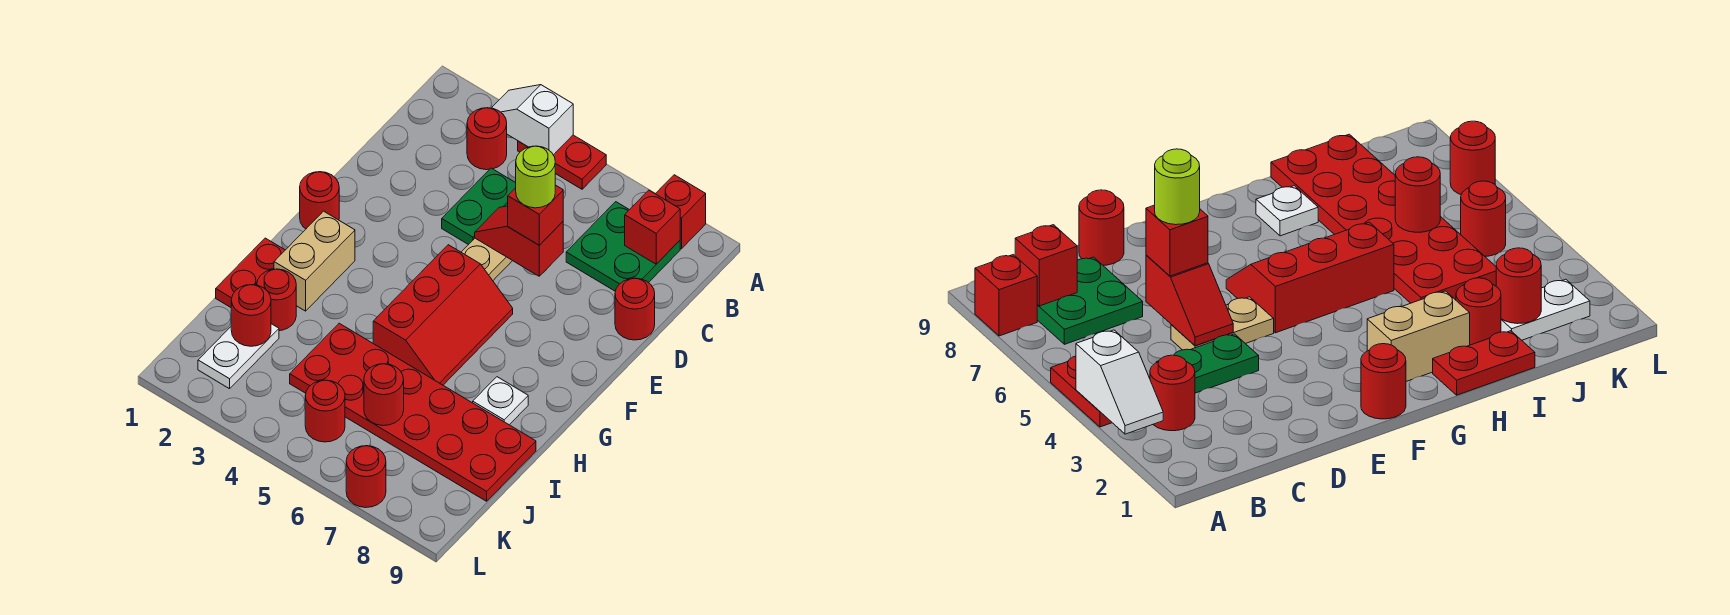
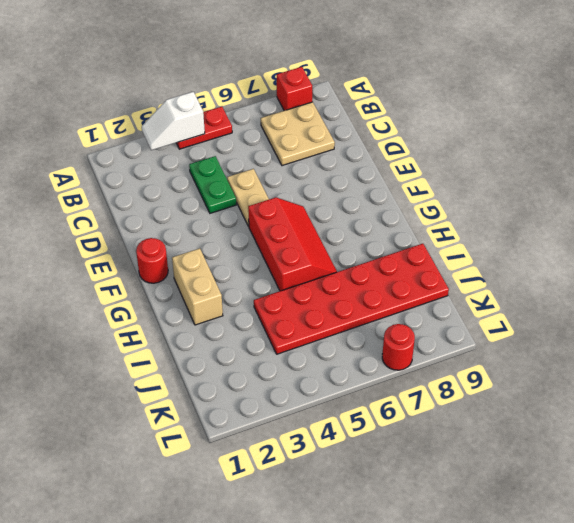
tan plate B7:C8 level 1 -> green plate B7:C8 level 1
none -> red round brick B3 level 1
none -> red round brick D9 level 1
none -> red plate H1:I1 level 1

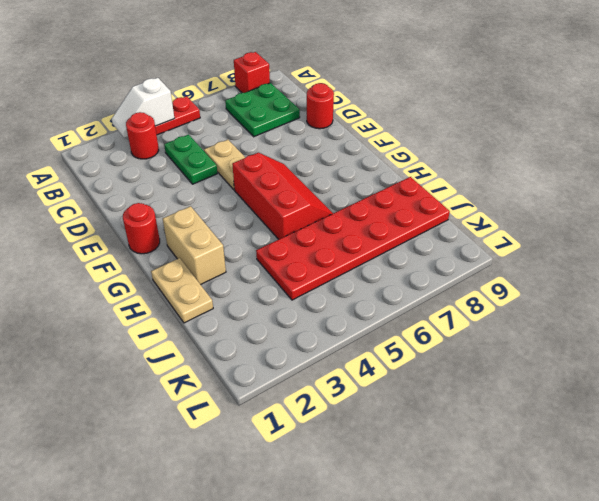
tan plate H1:I1 level 1 -> red plate H1:I1 level 1
none -> white plate H8 level 1
none -> red round brick I2 level 1
none -> white plate J2:K2 level 1

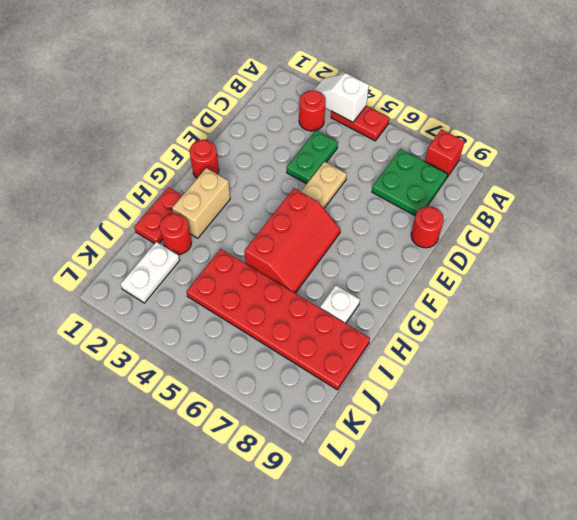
none -> red round brick K5 level 1
none -> red round brick L7 level 1
none -> red brick B8 level 2

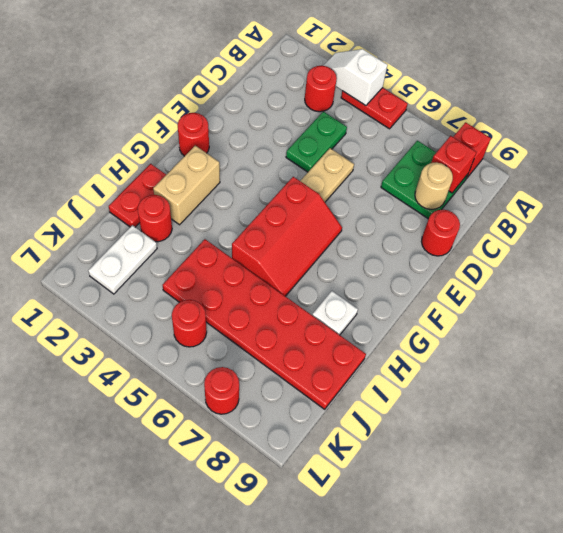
tan round brick C8 level 2 -> none
none -> red slope D5:D6 level 2 top 6
none -> red round brick J2 level 2
none -> red round brick J6 level 2

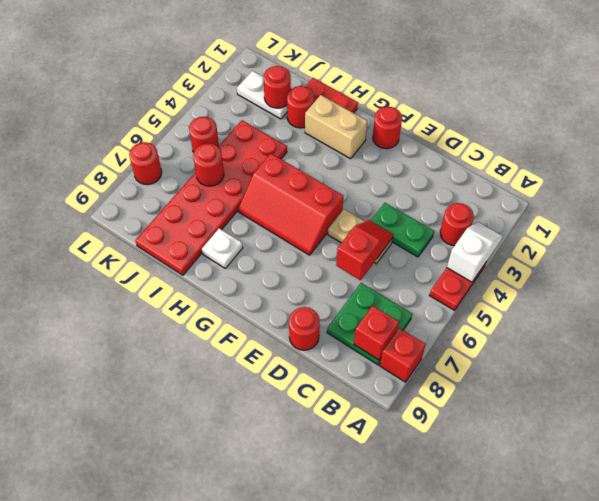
none -> red brick D6 level 3
none -> lime round brick D6 level 4

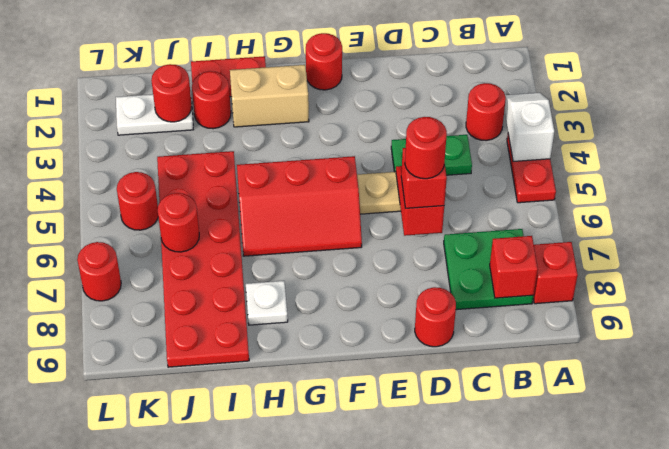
red round brick D6 level 4 -> lime round brick D6 level 4

